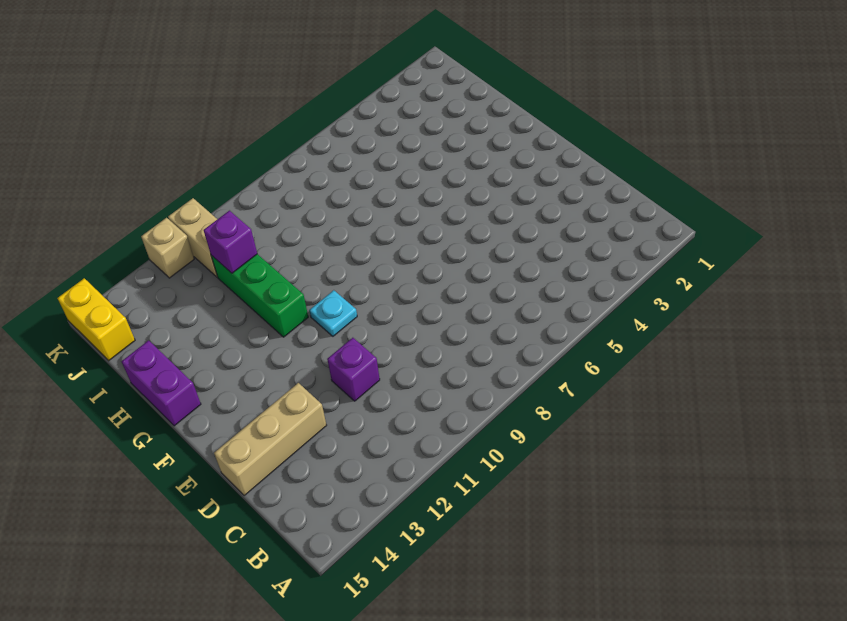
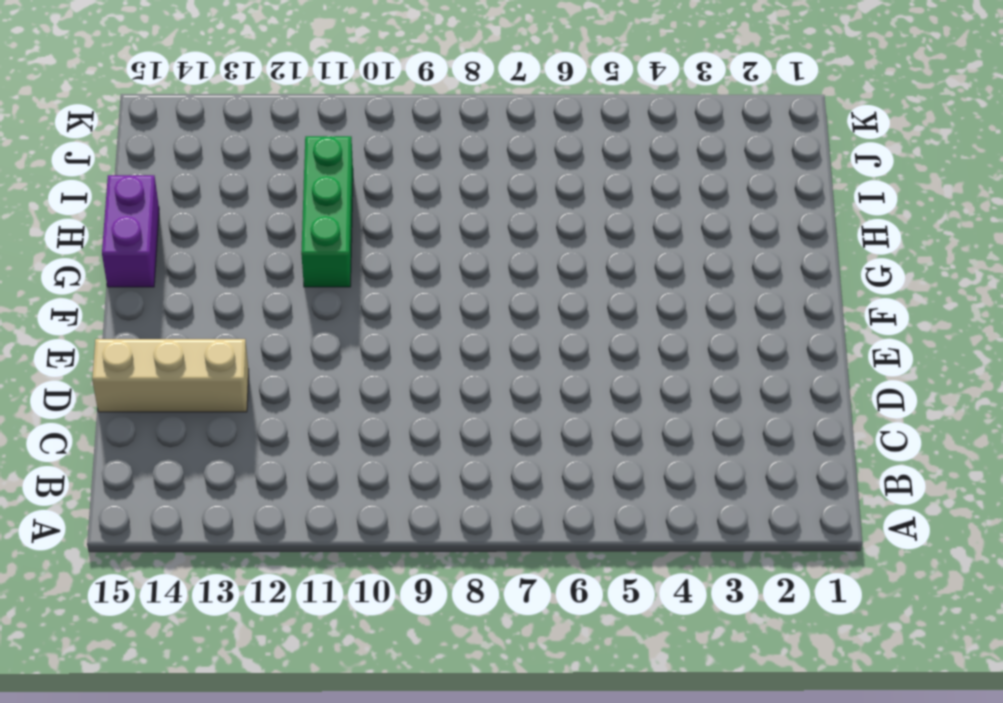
none -> purple brick D11 level 1
none -> cyan plate F10 level 1

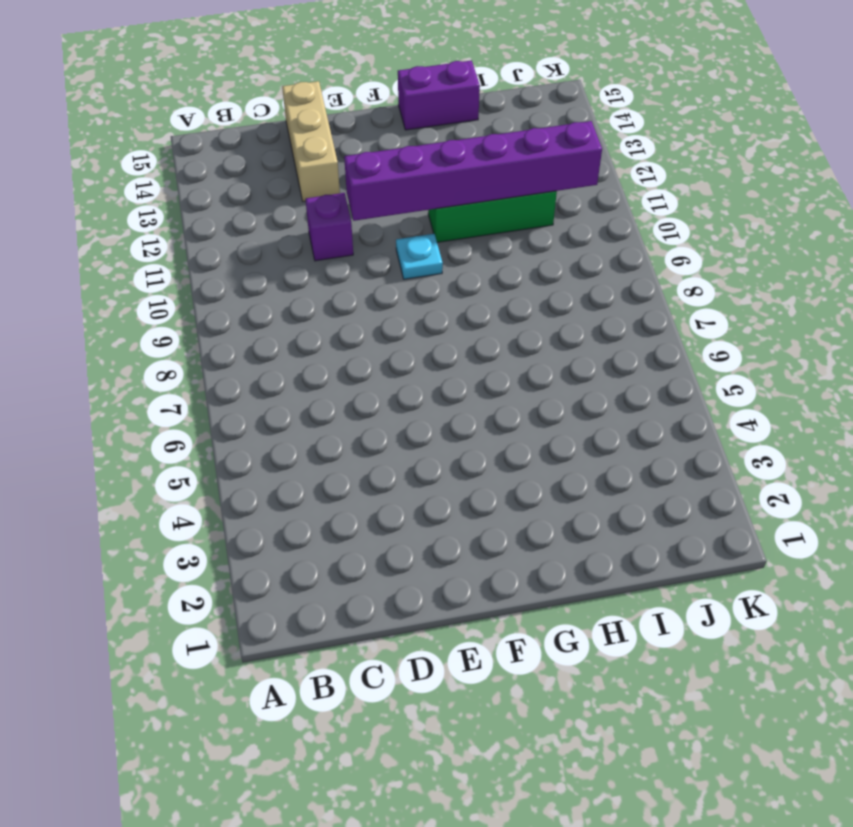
purple brick E11:J11 level 2 -> purple brick I11 level 2
none -> tan brick J11:K11 level 1
none -> yellow brick J15:K15 level 1

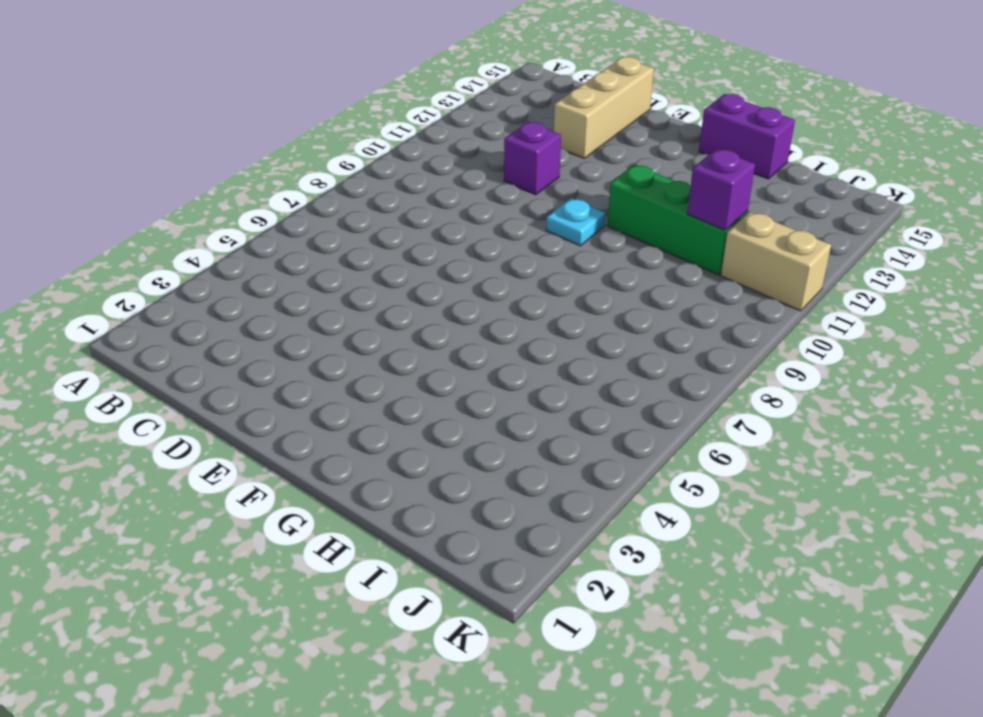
none -> yellow brick J15:K15 level 1
none -> tan brick K12 level 1

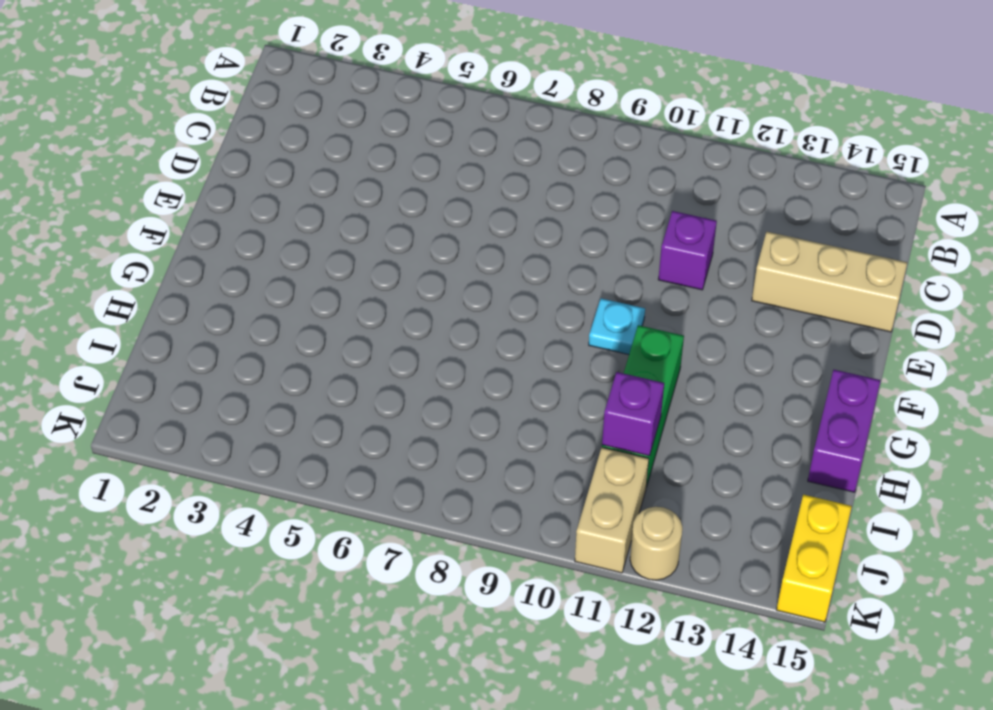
tan round brick K12 level 1 -> tan brick K12 level 1

